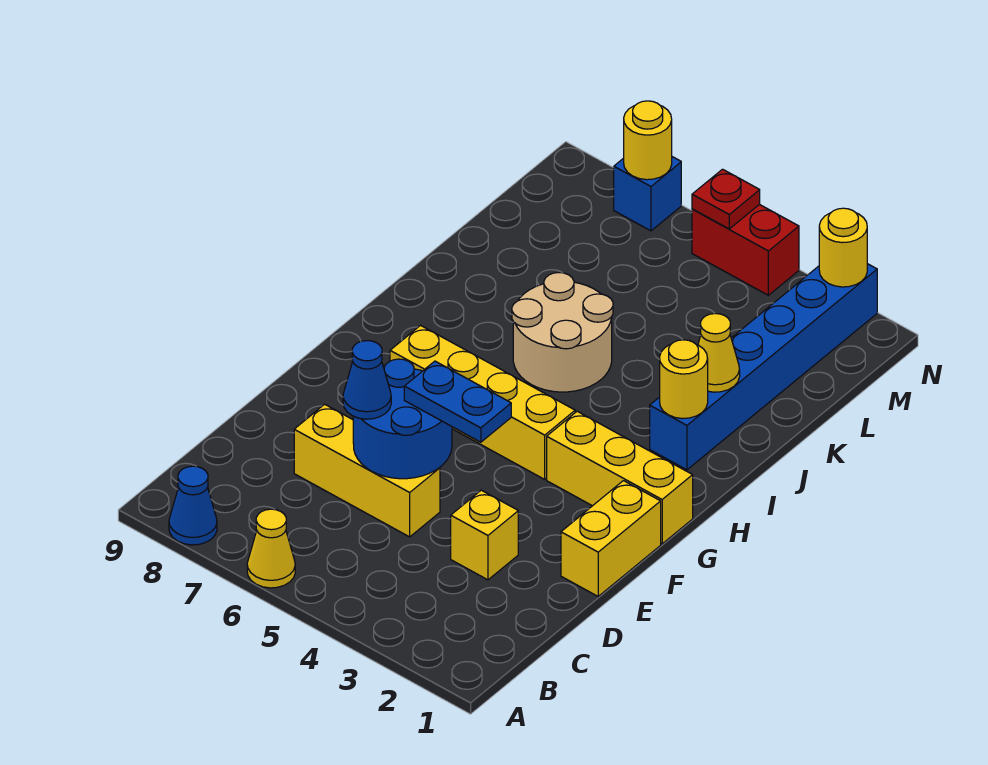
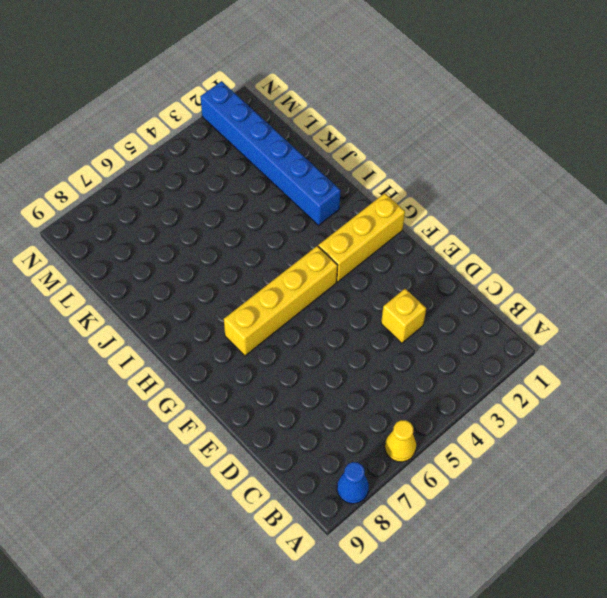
none -> yellow brick D5:D7 level 1
none -> yellow brick E1:F1 level 1
none -> tan round brick I5:J6 level 1

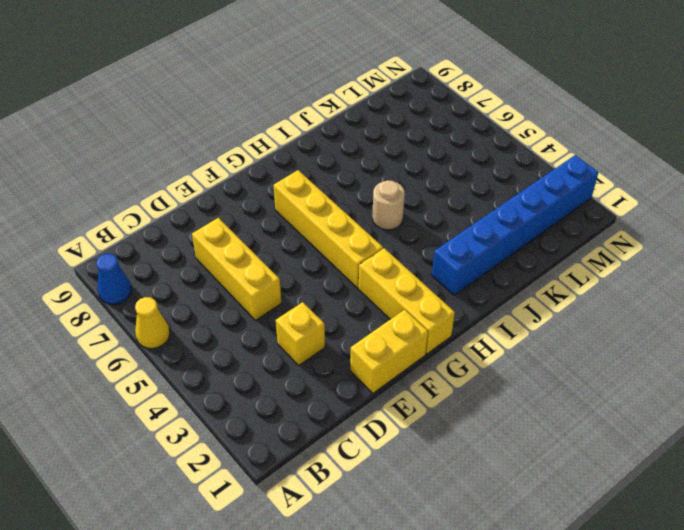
tan round brick I5 level 1 -> tan round brick I5:J6 level 1
none -> red brick N4:N5 level 1
none -> blue brick N7 level 1
none -> blue round brick D5:E6 level 2

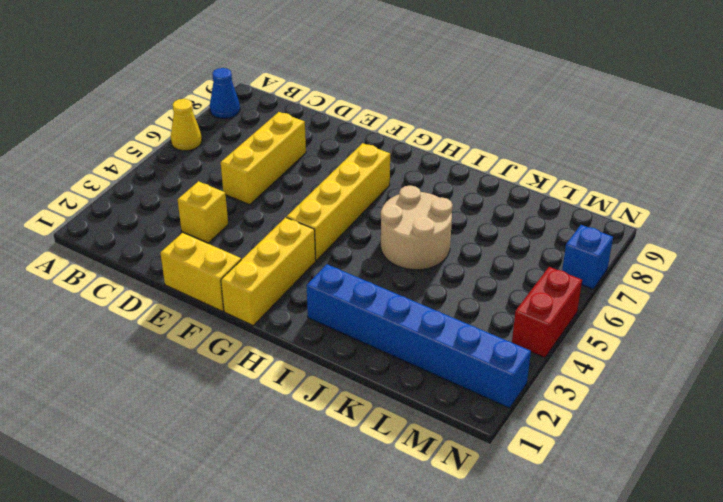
none -> blue round brick D5:E6 level 2
none -> yellow round brick I2 level 2
none -> yellow cone J2 level 2

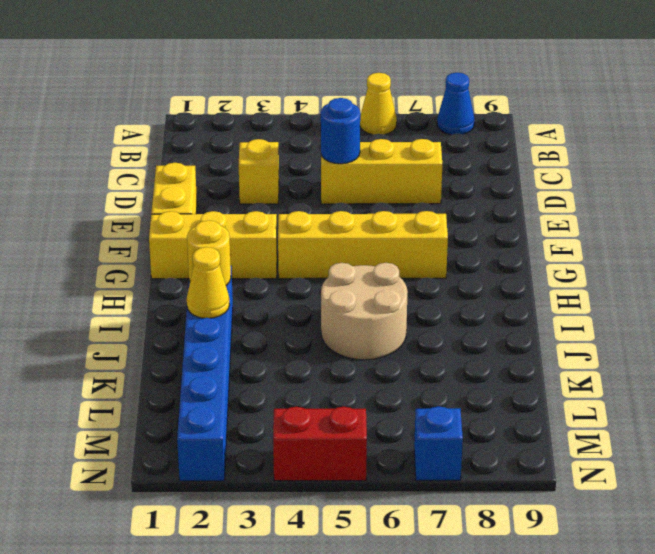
blue round brick D5 level 2 -> blue round brick D5:E6 level 2
none -> yellow round brick N2 level 2
none -> red plate N5 level 2
none -> yellow round brick N7 level 2

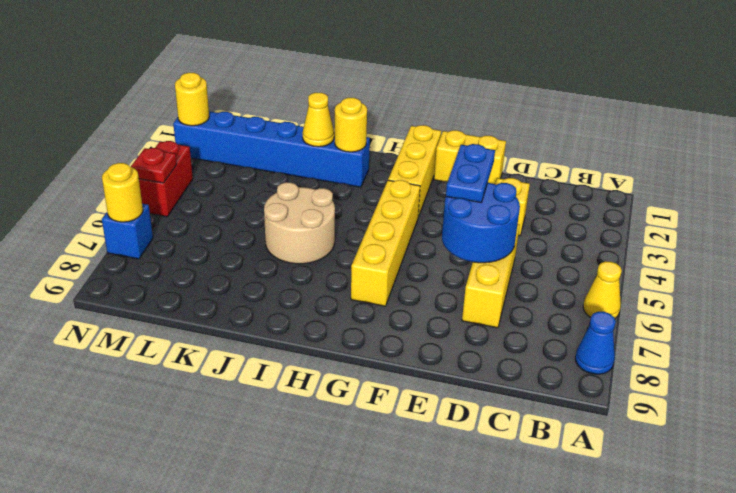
none -> blue cone D6 level 3

